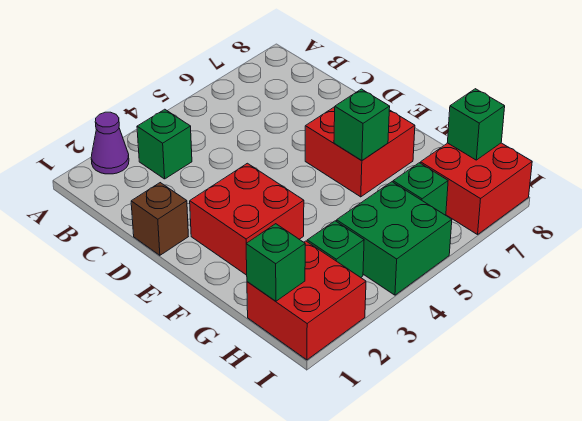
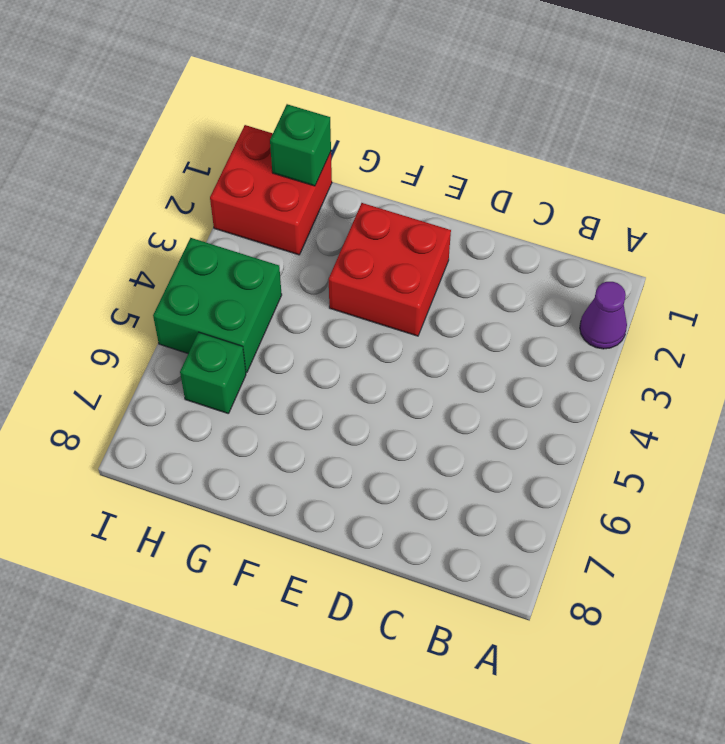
none -> green brick B3 level 1
none -> brown brick D1 level 1
none -> red brick E6:F7 level 1

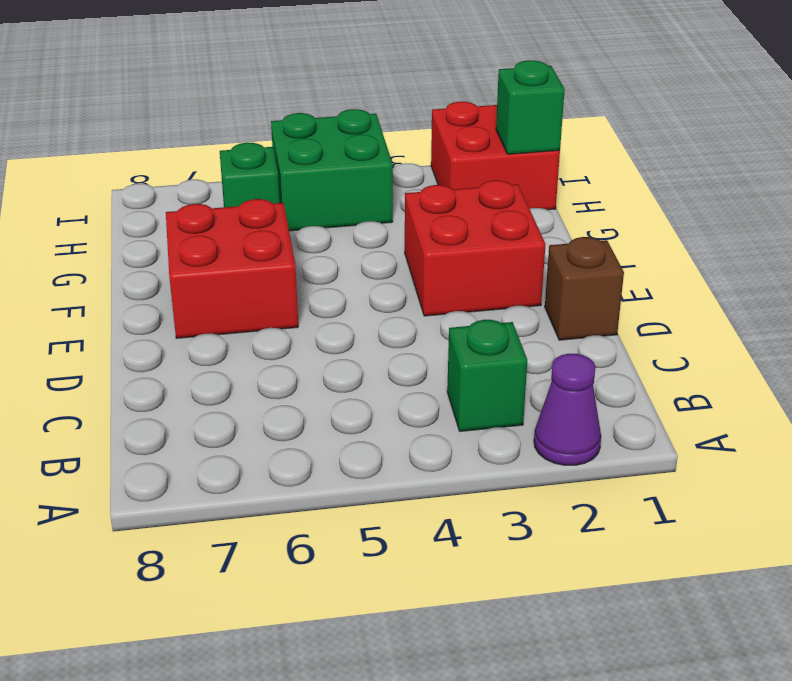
none -> green brick H3 level 1
none -> red brick H7:I8 level 1
none -> green brick F6 level 2

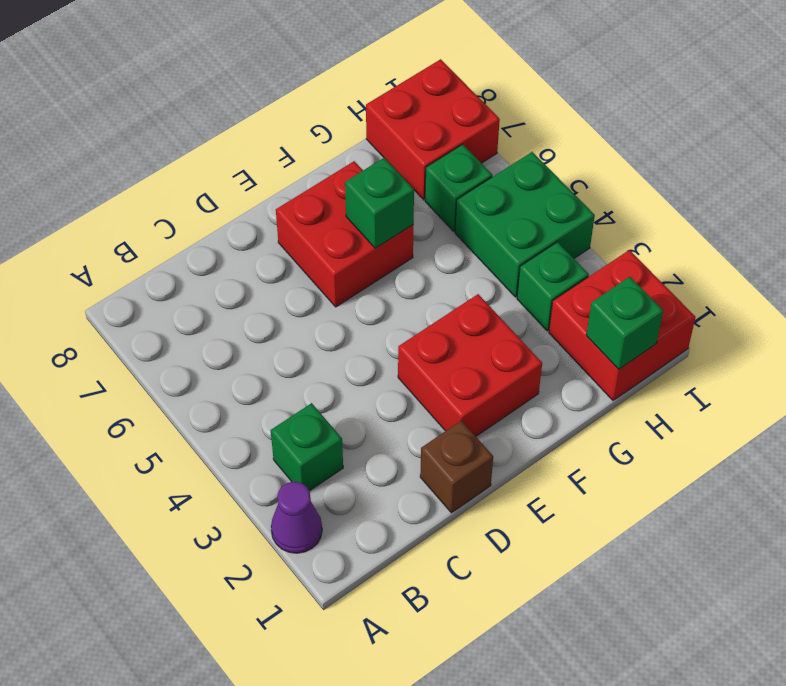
none -> green brick H8 level 2

